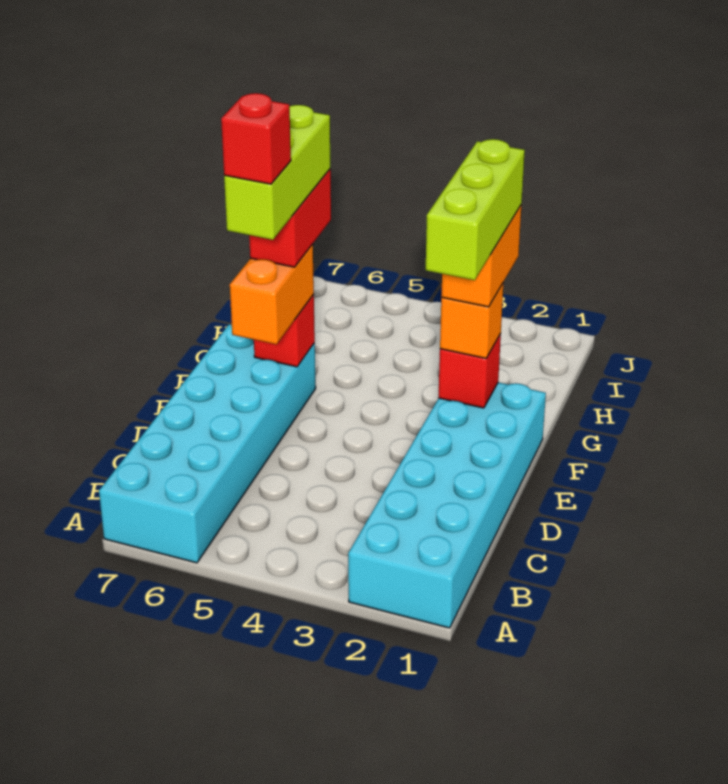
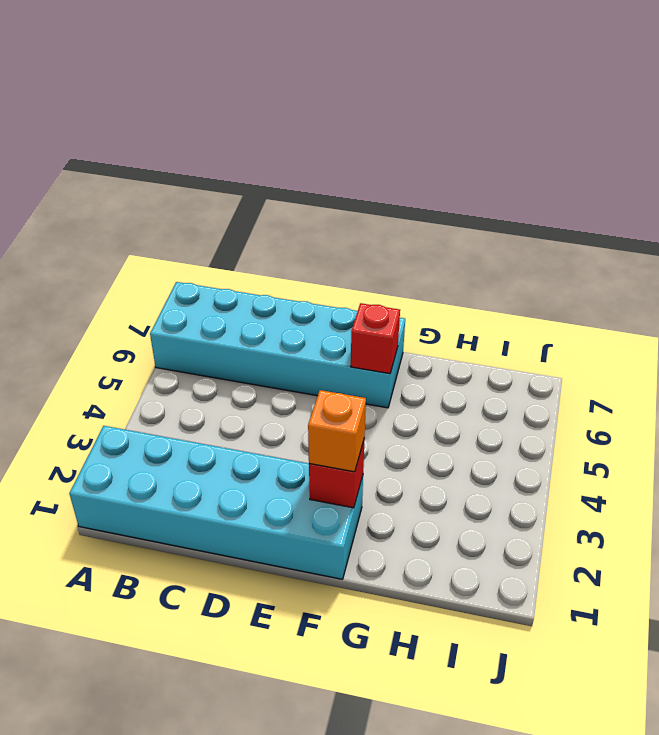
none -> orange brick E6:F6 level 3
none -> orange brick F2:G2 level 4

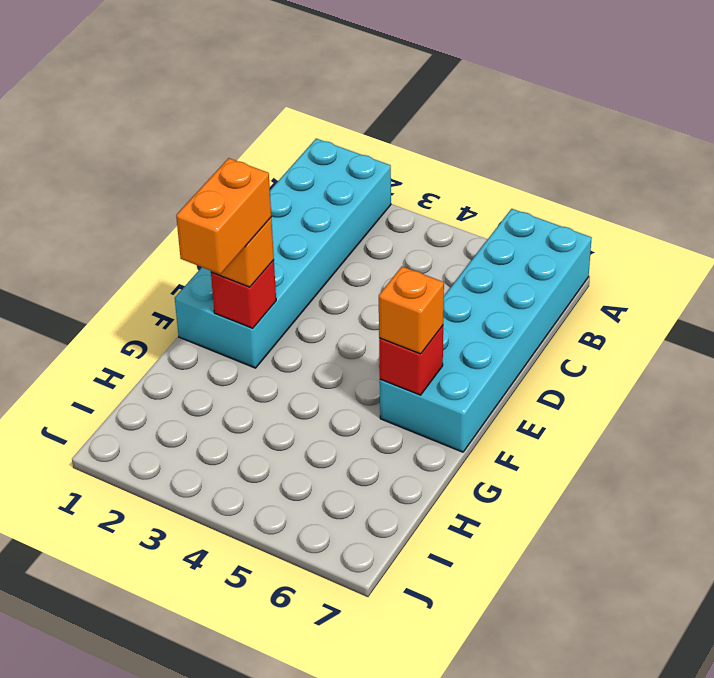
orange brick F6 level 3 -> orange brick E6:F6 level 3
none -> red brick F6:G6 level 4
none -> lime brick E2:G2 level 5

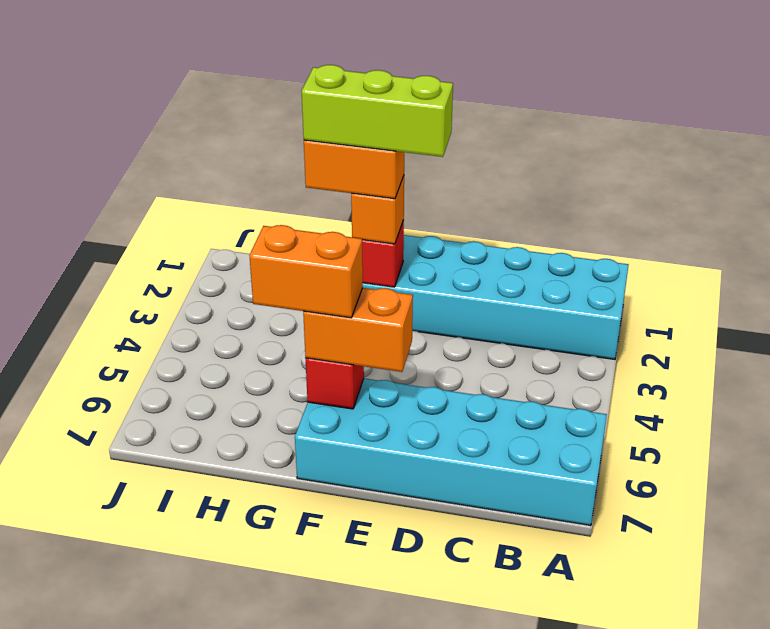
orange brick F6:G6 level 4 -> red brick F6:G6 level 4
none -> lime brick E6:G6 level 5
none -> red brick E6 level 6

